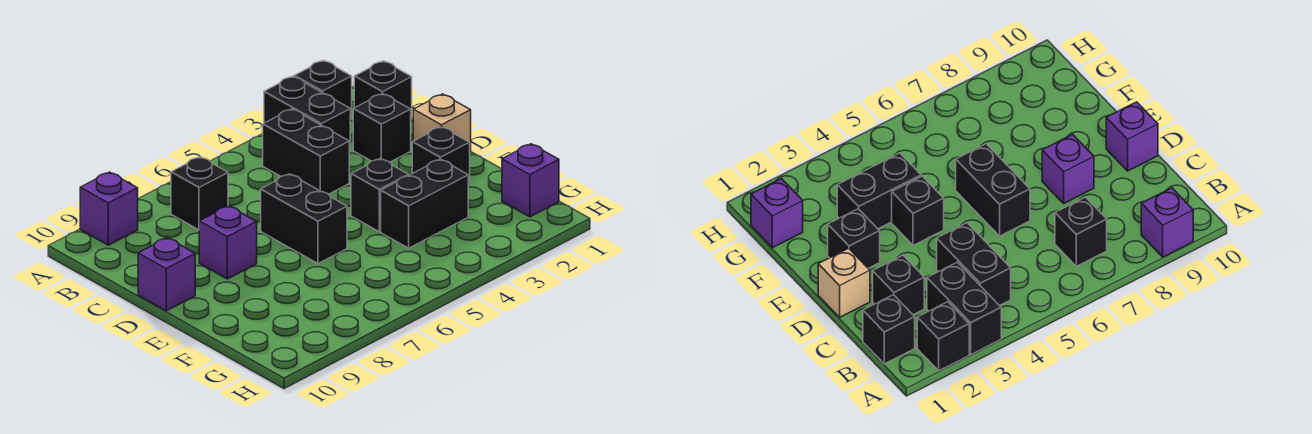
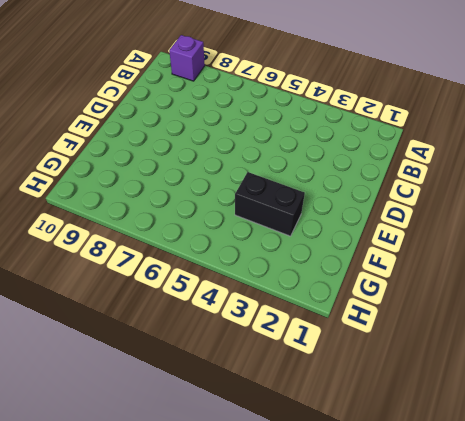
none -> black brick A2 level 1
none -> black brick A3:B3 level 1
none -> black brick B1 level 1

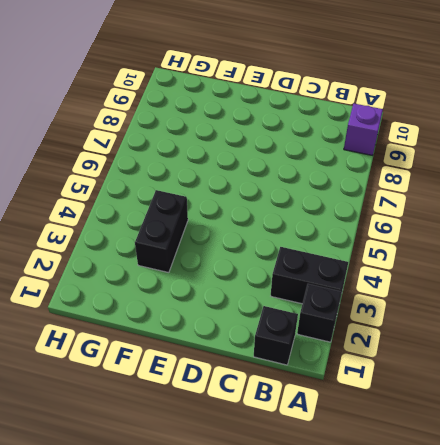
none -> black brick B4:C4 level 1
none -> black brick B7 level 1
none -> black brick C2 level 1

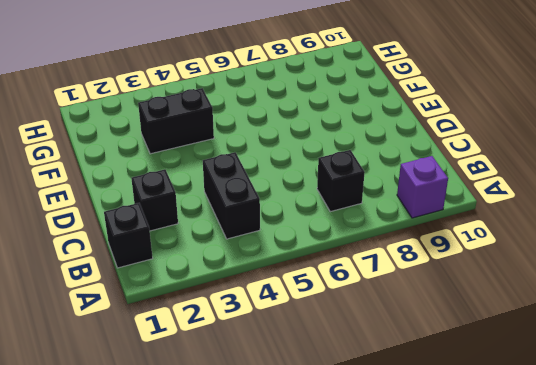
none -> black brick A2 level 1
none -> black brick A3:B3 level 1
none -> tan brick D1 level 1

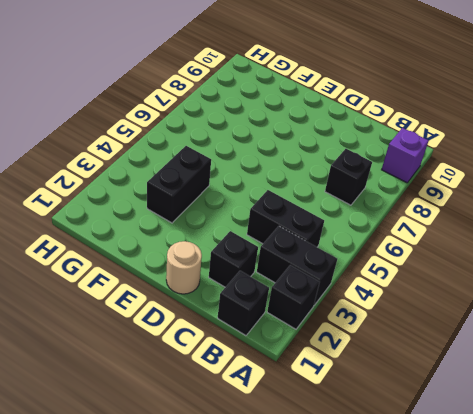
tan round brick D1 level 1 -> tan brick D1 level 1
none -> black brick D6:E6 level 1
none -> purple brick D8 level 1
none -> purple brick D10 level 1

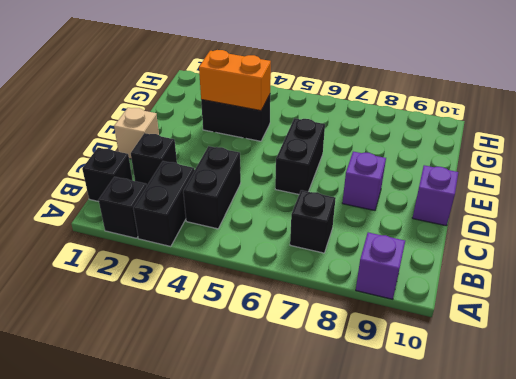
orange brick F3:F4 level 2 -> none
none -> black brick E2 level 1
none -> black brick E4 level 1
none -> purple brick G1 level 1

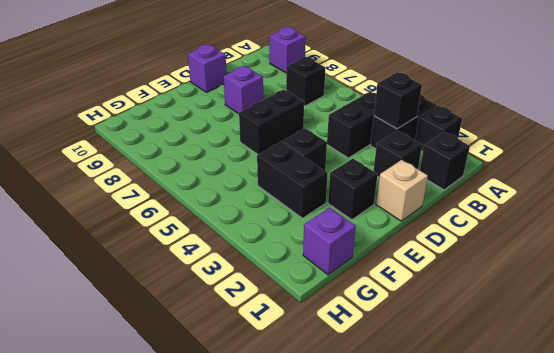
black brick B3 level 2 -> none

